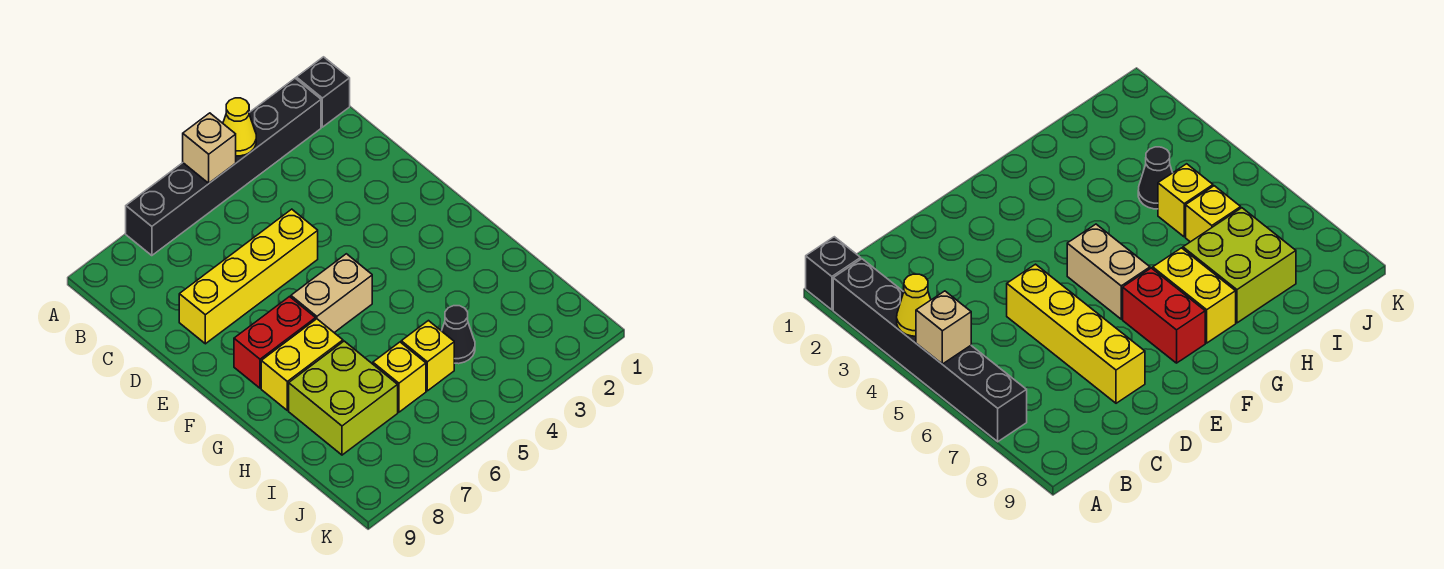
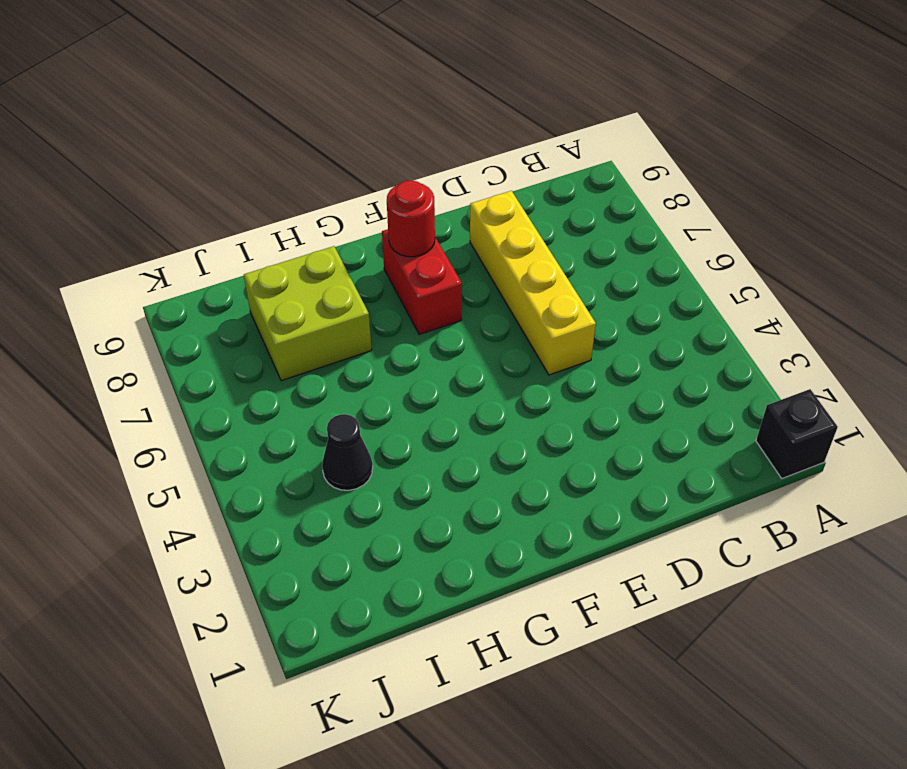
red round brick F8 level 2 -> none
none -> black brick A2:A7 level 1
none -> tan brick F5:F6 level 1
none -> yellow brick G7:G8 level 1

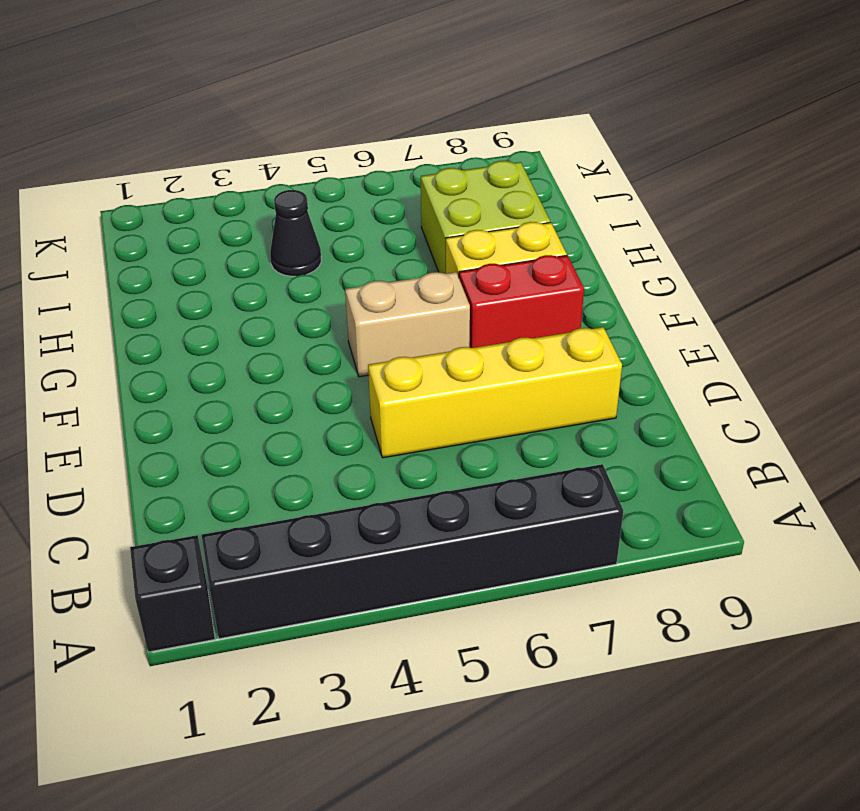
none -> yellow brick I5 level 1
none -> yellow brick I6 level 1
none -> yellow cone A4 level 2

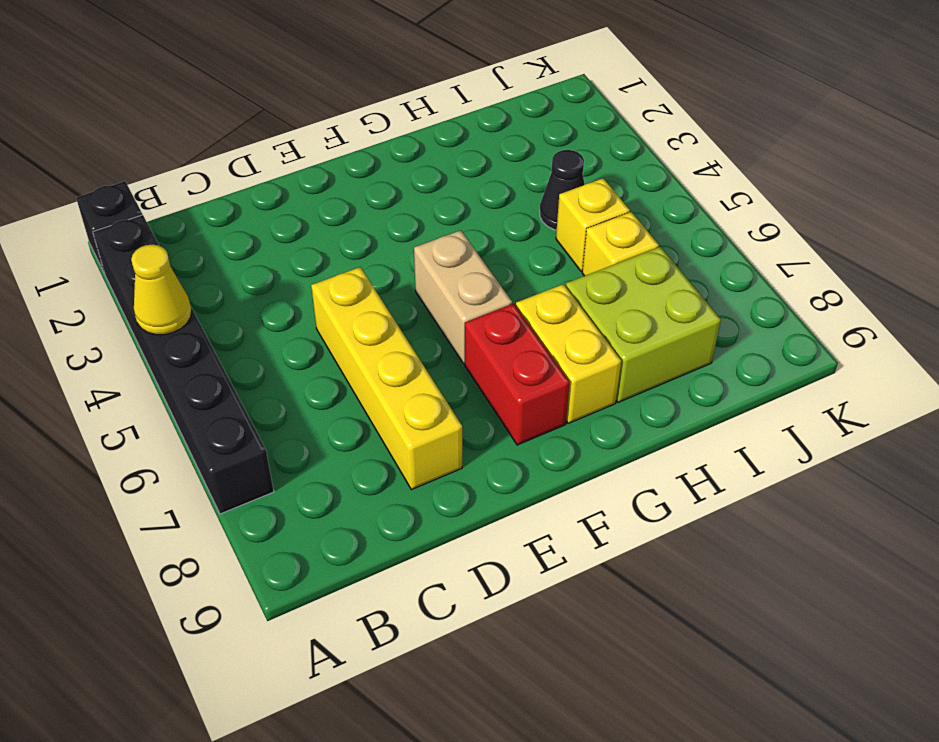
none -> tan brick A5 level 2

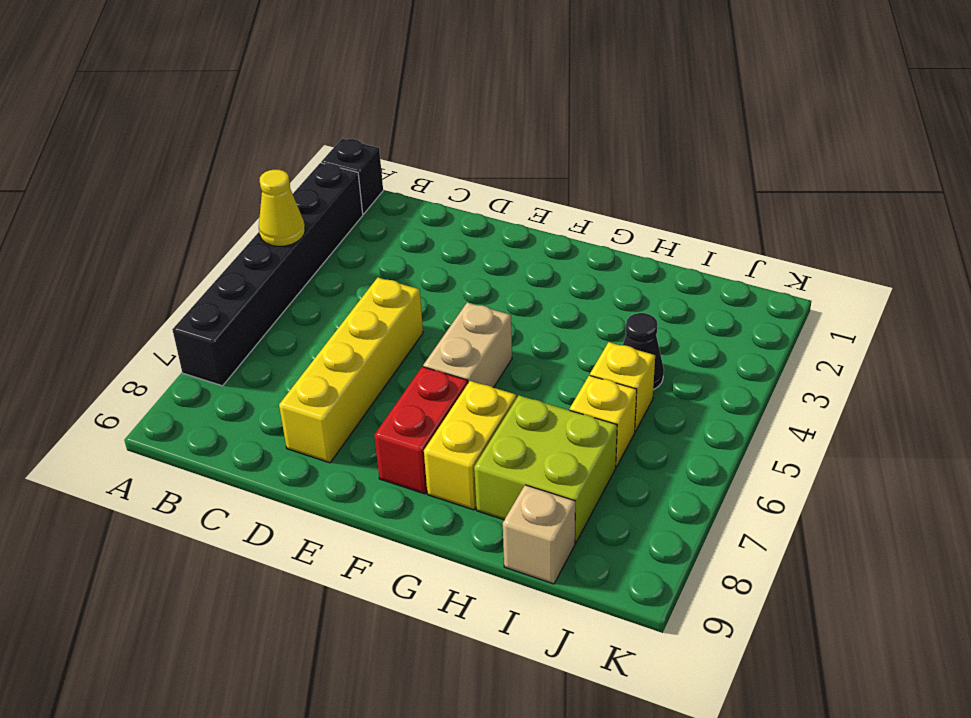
tan brick I9 level 1 -> tan brick A5 level 2

